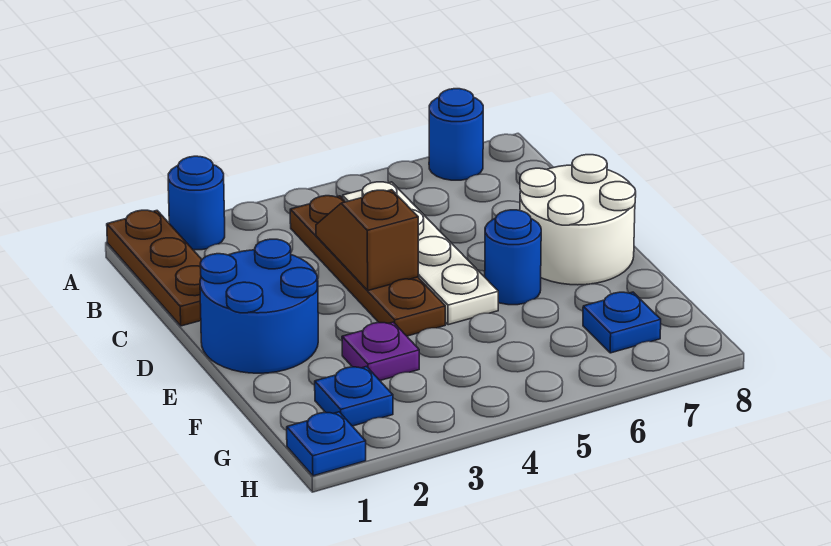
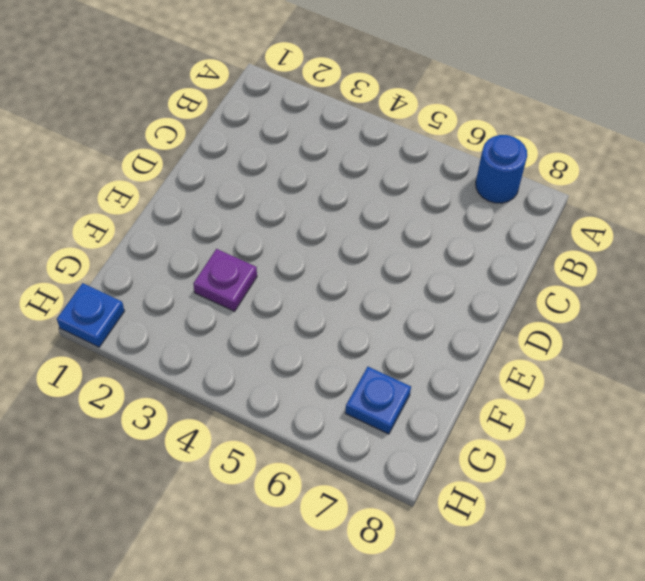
none -> brown plate A1:C1 level 1
none -> blue round brick A2 level 1
none -> brown plate B4:E4 level 1

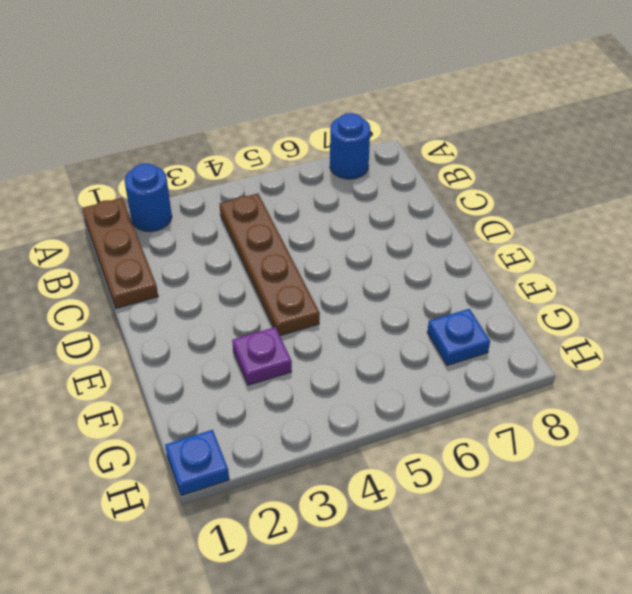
none -> white plate B5:E5 level 1
none -> blue round brick D1:E2 level 1
none -> white round brick D7:E8 level 1

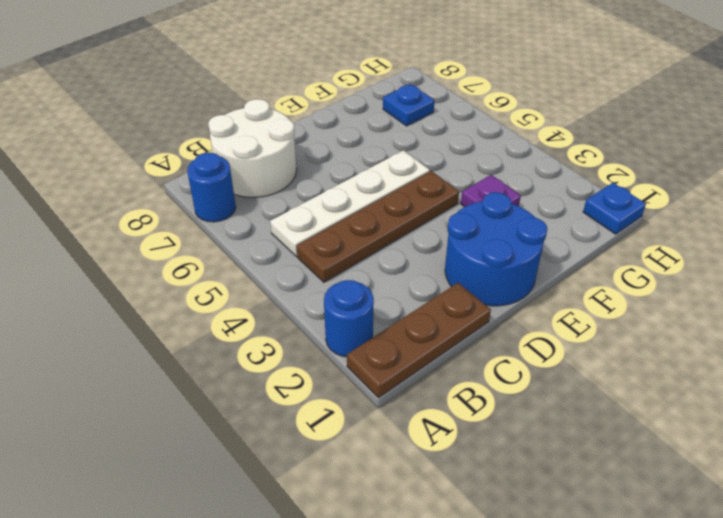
white round brick B7:C8 level 1 -> white round brick D7:E8 level 1
none -> blue round brick E6 level 1
none -> blue plate G2 level 1
none -> brown slope C4:D4 level 2 top D

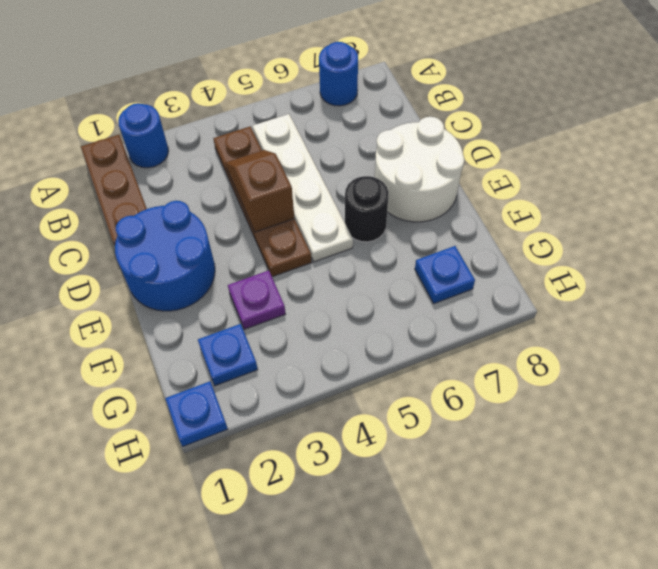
black round brick E6 level 1 -> blue round brick E6 level 1

